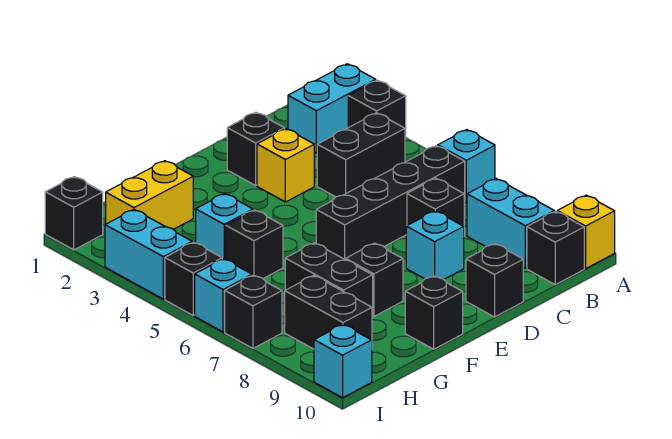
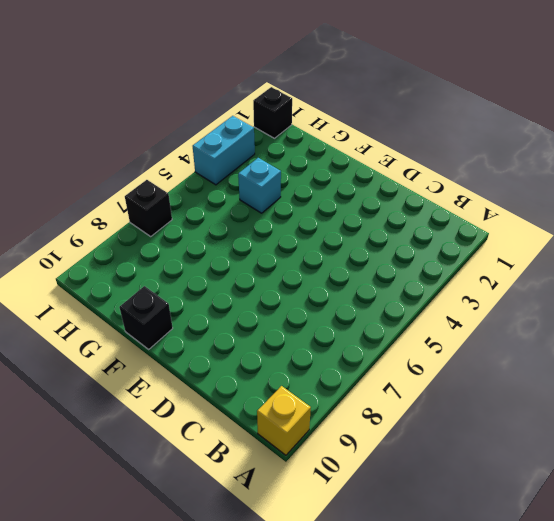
none -> cyan brick A2:B2 level 1
none -> black brick A3 level 1
none -> cyan brick A6 level 1

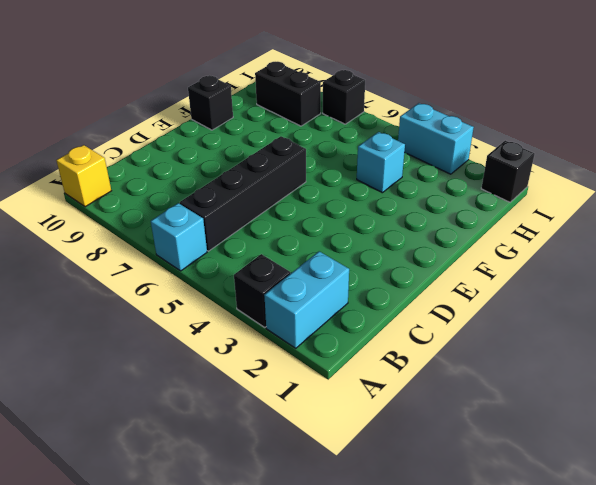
none -> black brick B4:C4 level 1
none -> cyan brick B8:B9 level 1
none -> black brick B10 level 1

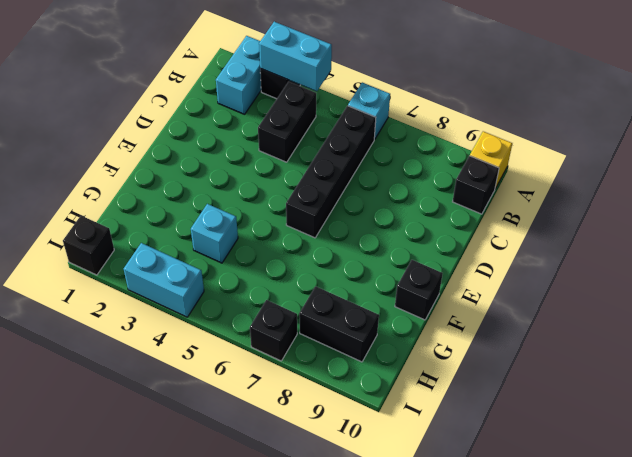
cyan brick A3:A4 level 2 -> cyan brick B8:B9 level 1
none -> black brick C7 level 1
none -> black brick D2 level 1
none -> yellow brick D3 level 1

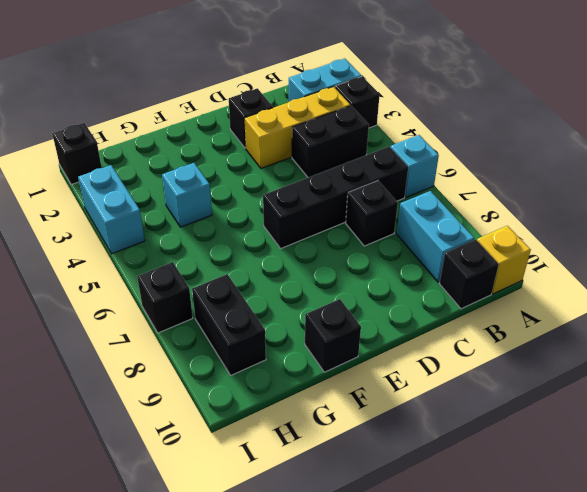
yellow brick B3:D3 level 1 -> yellow brick D3 level 1
none -> cyan brick D8 level 1
none -> black brick D10 level 1
none -> black brick F8 level 1

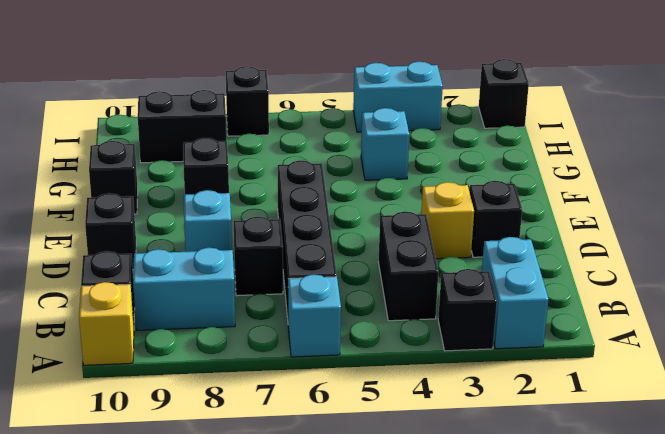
none -> yellow brick G2:H2 level 1
none -> black brick G5 level 1
none -> black brick G7:G8 level 1

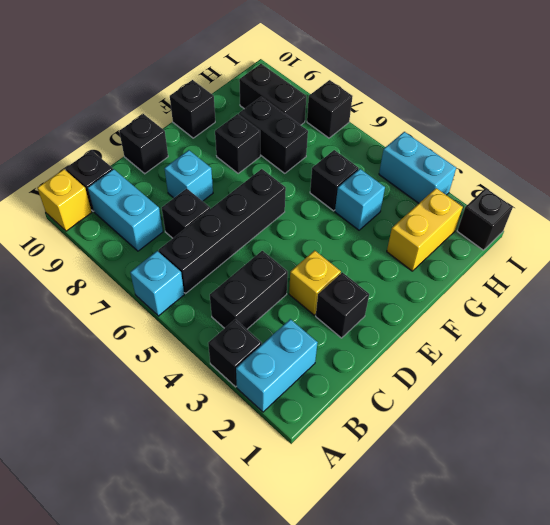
none -> black brick I5 level 1
none -> cyan brick I6 level 1
none -> cyan brick I10 level 1

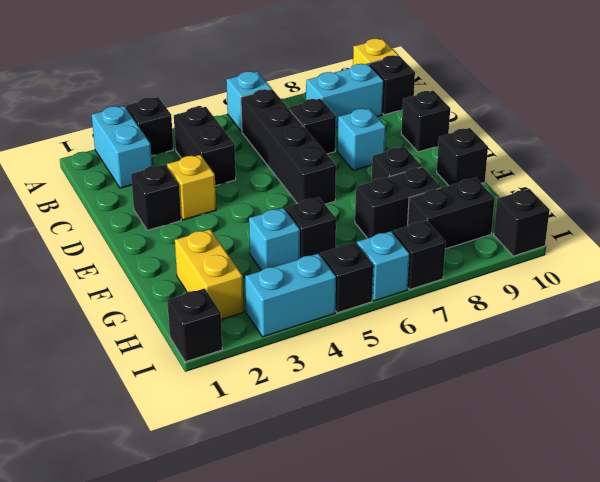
black brick I10 level 1 -> cyan brick I10 level 1

